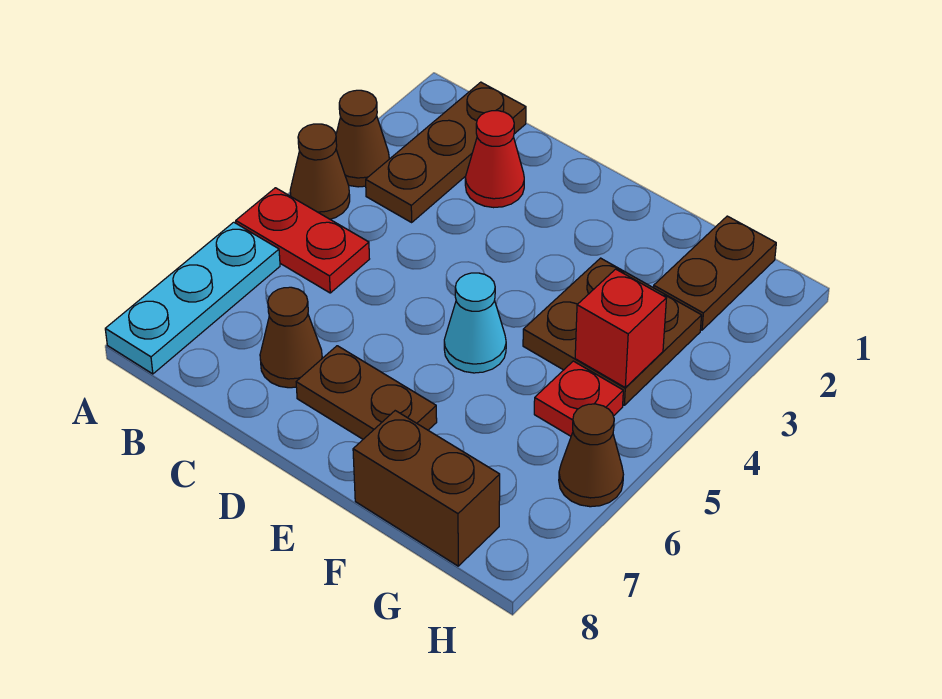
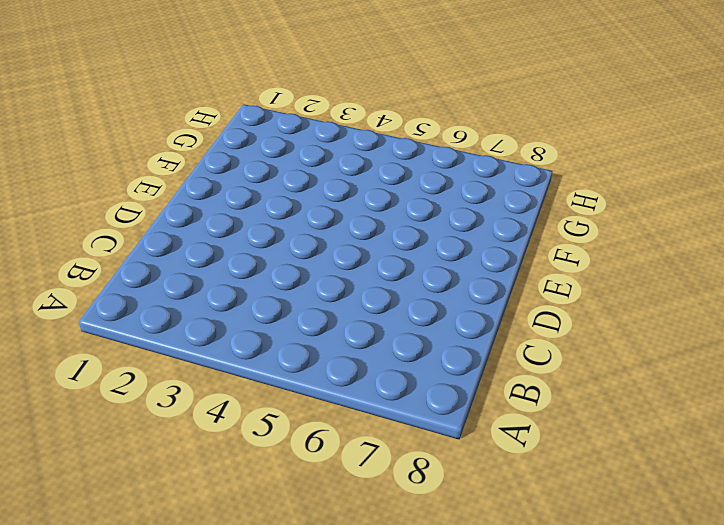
none -> brown cone A3 level 1
none -> brown cone A4 level 1
none -> red plate A5:B5 level 1

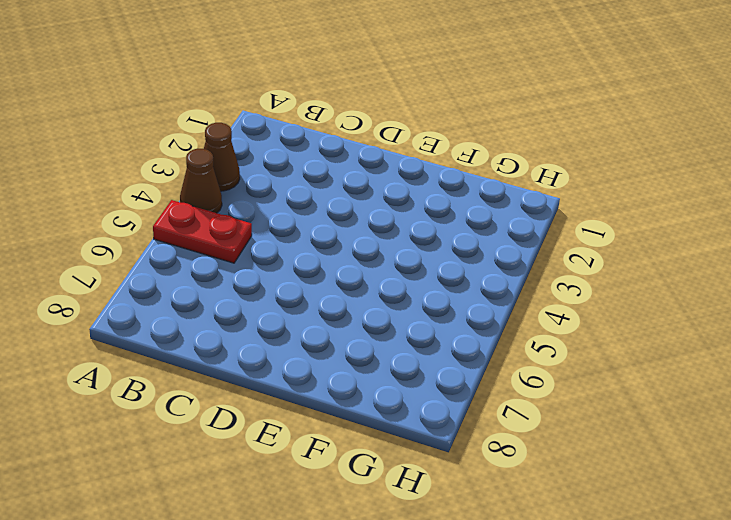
none -> cyan plate A6:A8 level 1
none -> brown plate B1:B3 level 1
none -> red cone C2 level 1

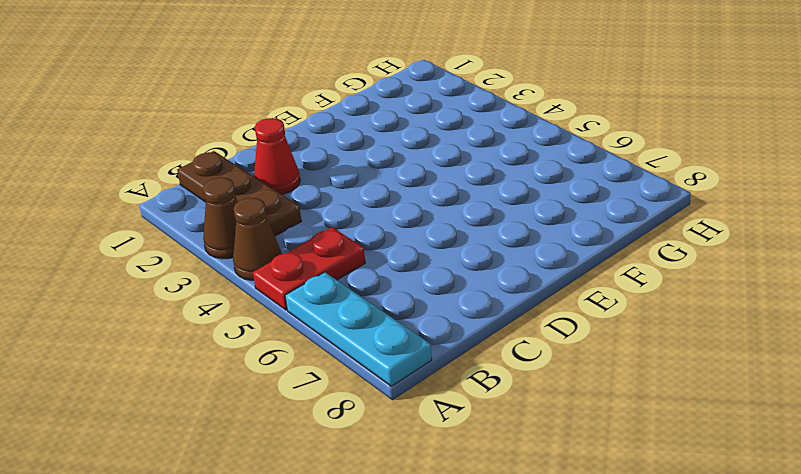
none -> brown cone C7 level 1
none -> brown plate D7:E7 level 1
none -> cyan cone E5 level 1

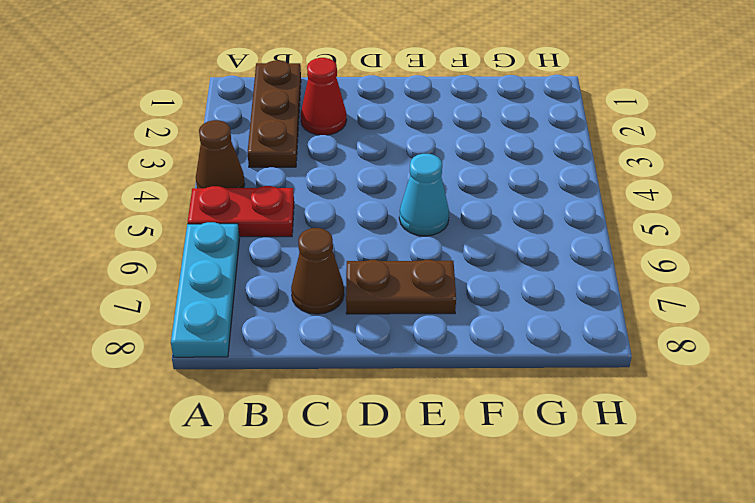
none -> brown cone A3 level 1
none -> brown plate F3:G4 level 1
none -> brown brick F8:G8 level 1

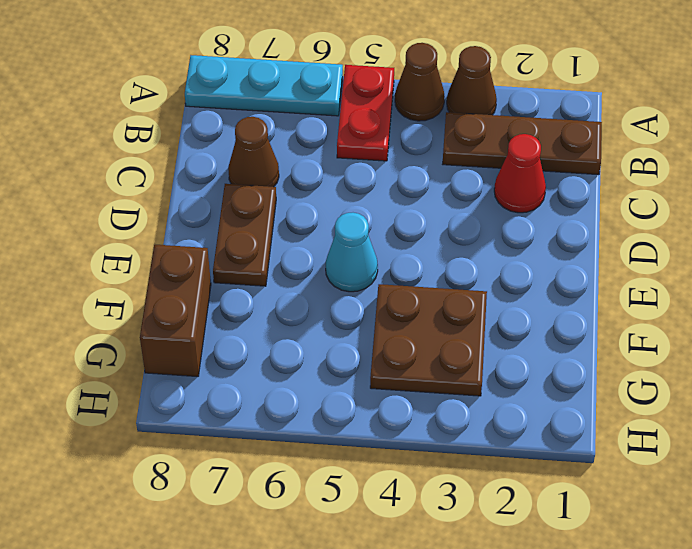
none -> brown plate G1:G2 level 1
none -> red plate G5 level 1
none -> brown cone H6 level 1

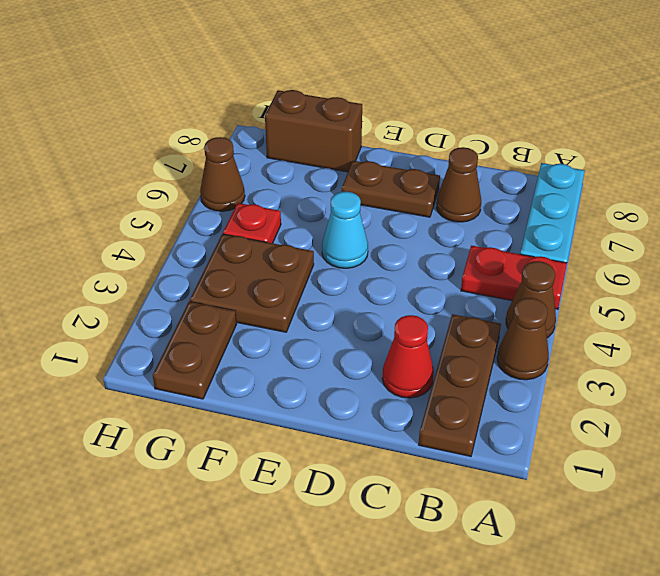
none -> red brick G4 level 2

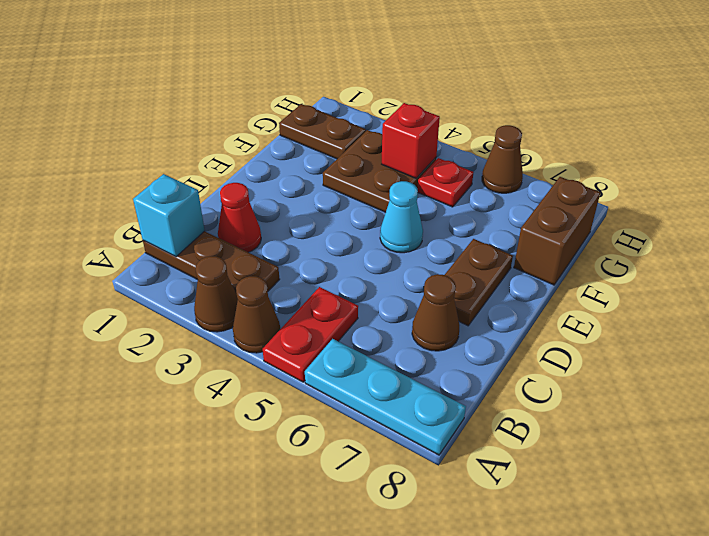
cyan brick B1 level 2 -> none

